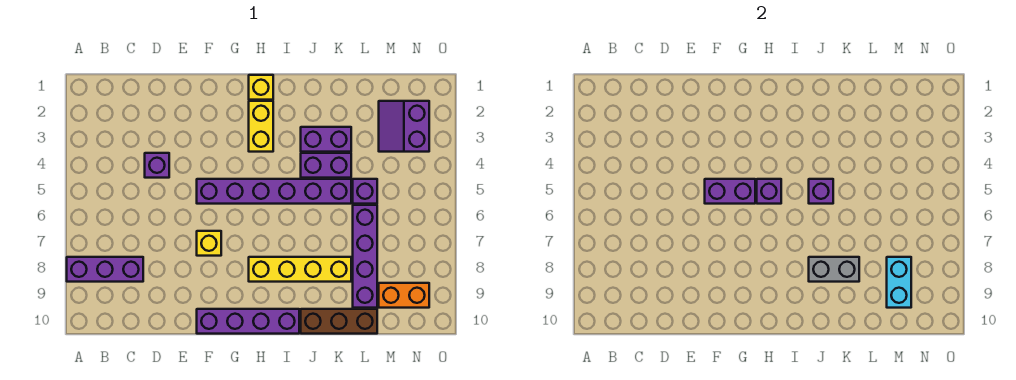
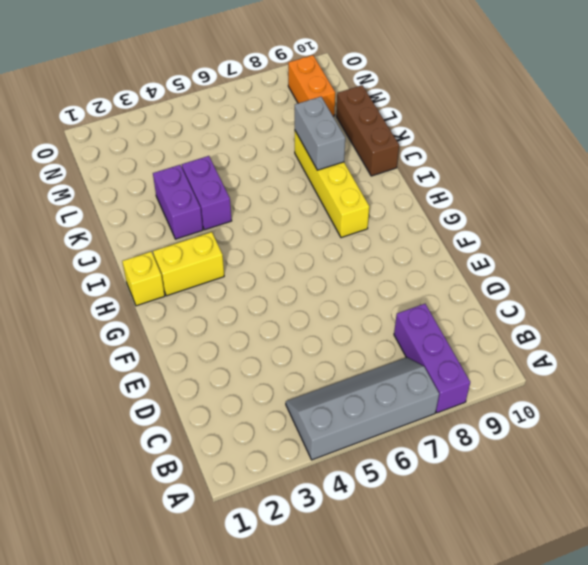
grey slope A4:B7 level 1 top A -> none
none -> purple brick D4 level 1
none -> purple brick F5:K5 level 1
none -> yellow brick F7 level 1

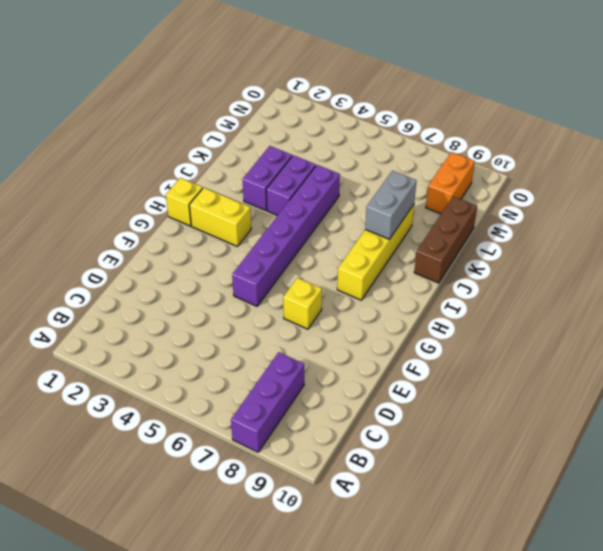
none -> purple brick D4 level 1
none -> purple brick F10:I10 level 1
none -> purple brick L5 level 1

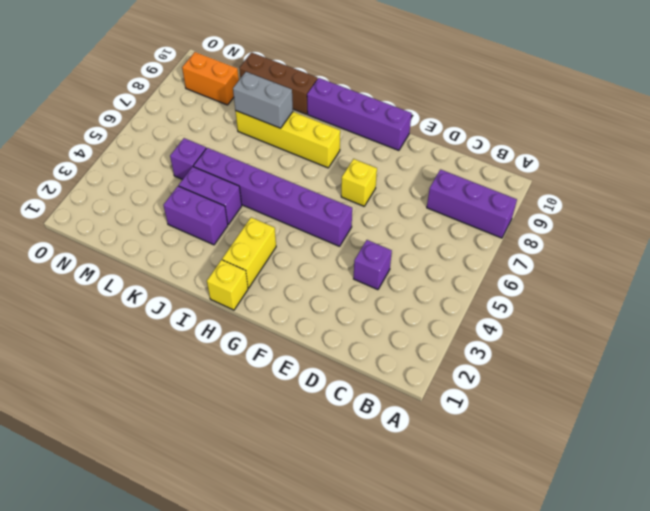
none -> purple brick L6:L9 level 1
none -> purple slope M2:N3 level 1 top N
none -> purple brick F5:G5 level 2

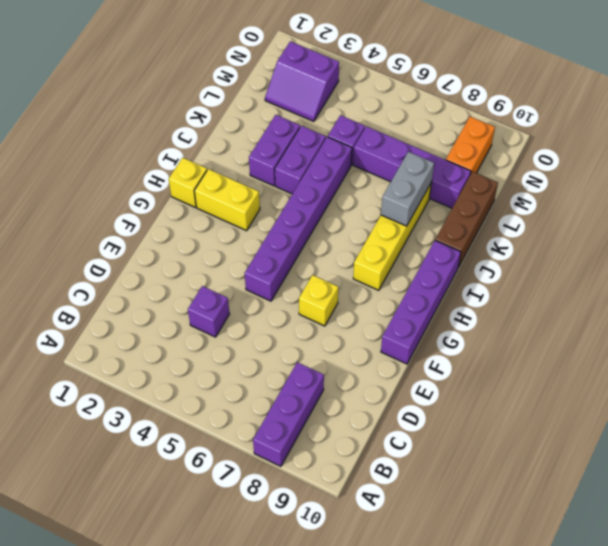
none -> purple brick F5:G5 level 2
none -> purple brick H5 level 2
none -> purple brick J5 level 2

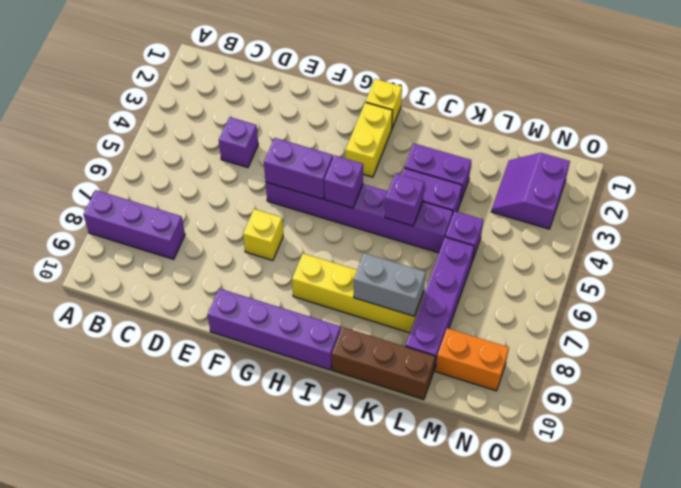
none -> cyan brick M8:M9 level 2

